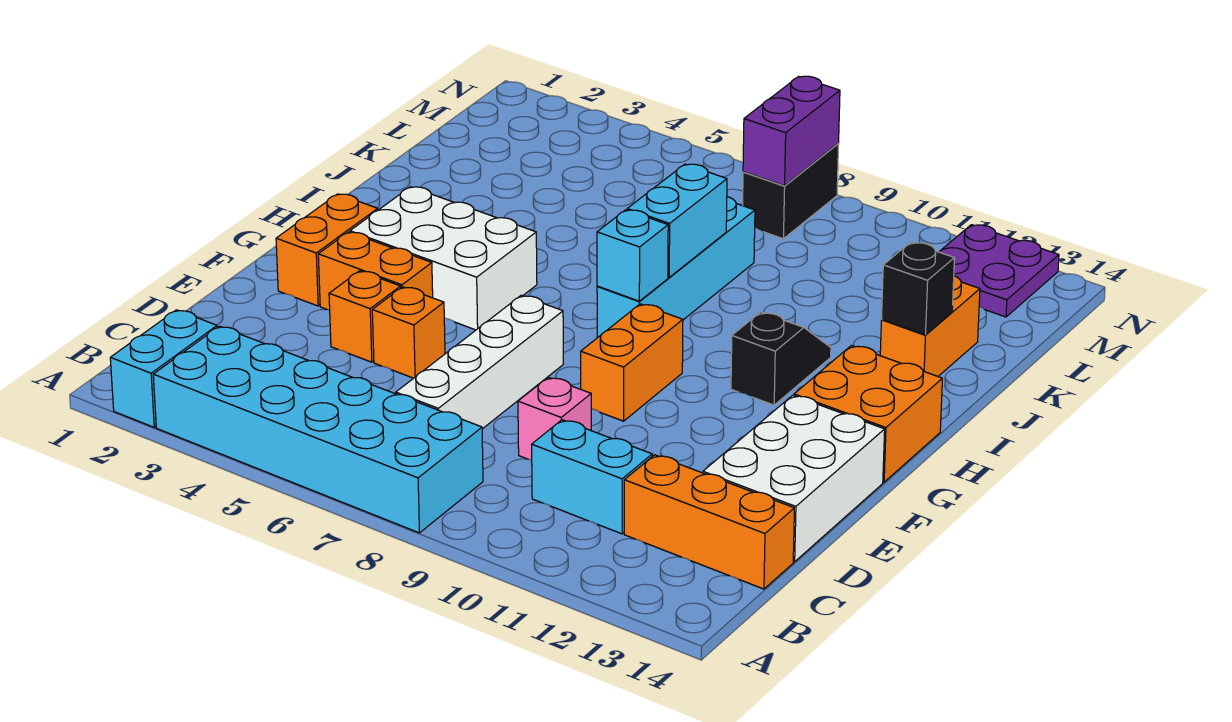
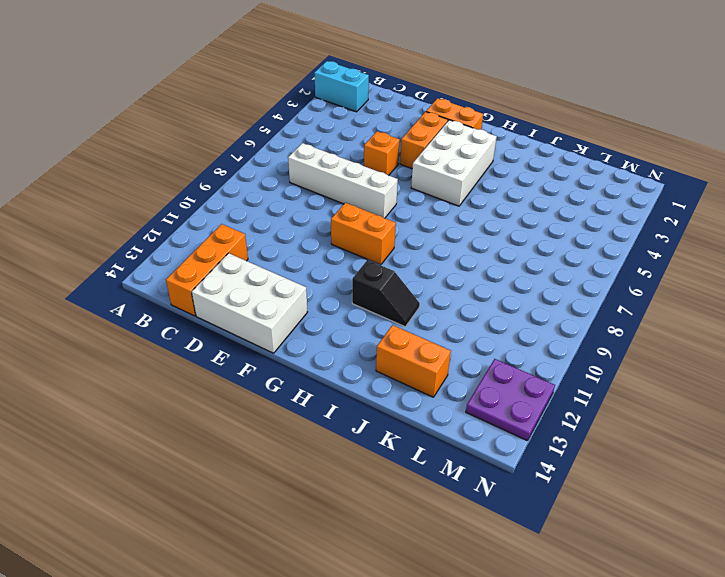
none -> cyan brick A3:B8 level 1
none -> cyan brick C10:C11 level 1
none -> pink brick D9 level 1

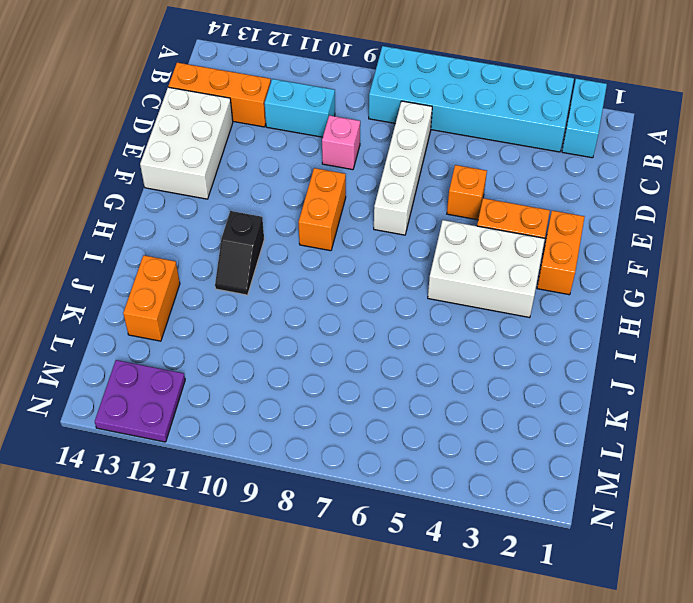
none -> orange brick E4 level 1
none -> orange brick G13:H14 level 1
none -> cyan brick H8:K8 level 1

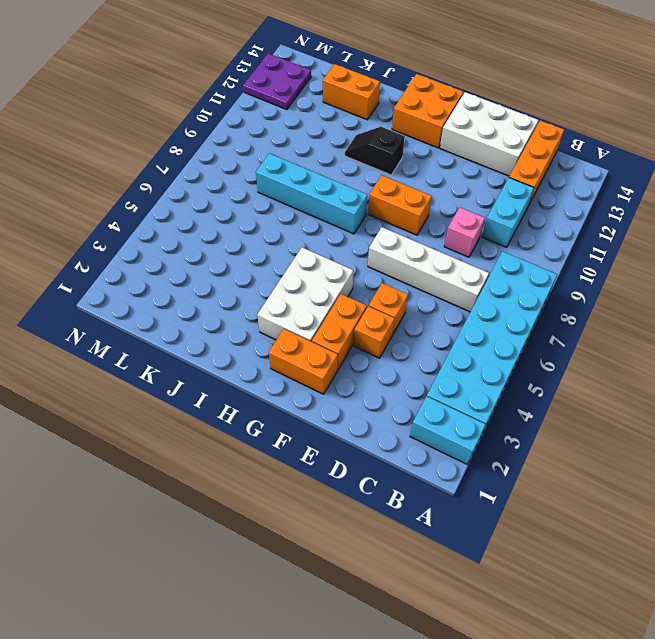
none -> black brick M8:N8 level 1
none -> cyan brick H8 level 2
none -> cyan brick I8:J8 level 2

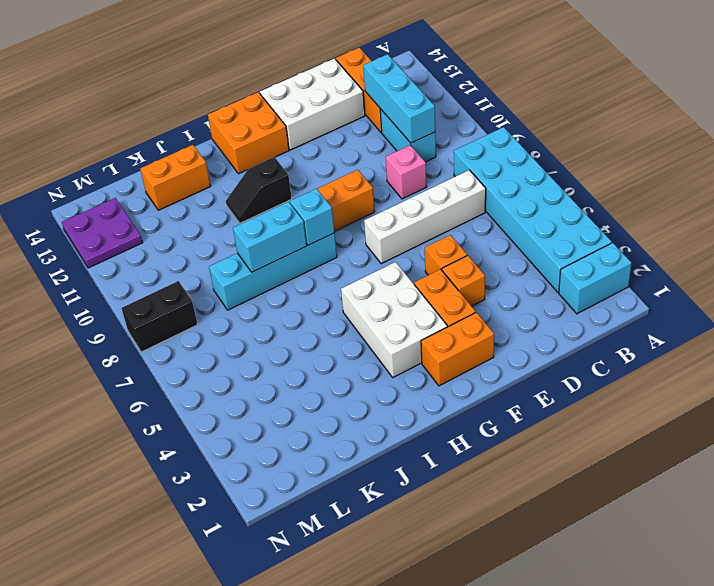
cyan brick C10:C12 level 2 -> none
none -> black brick J13 level 2
none -> purple brick M8:N8 level 2

